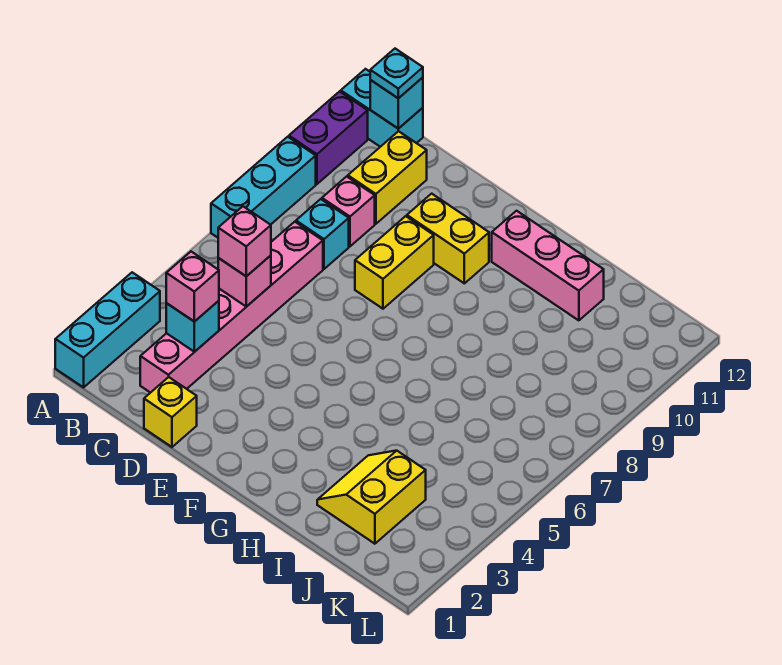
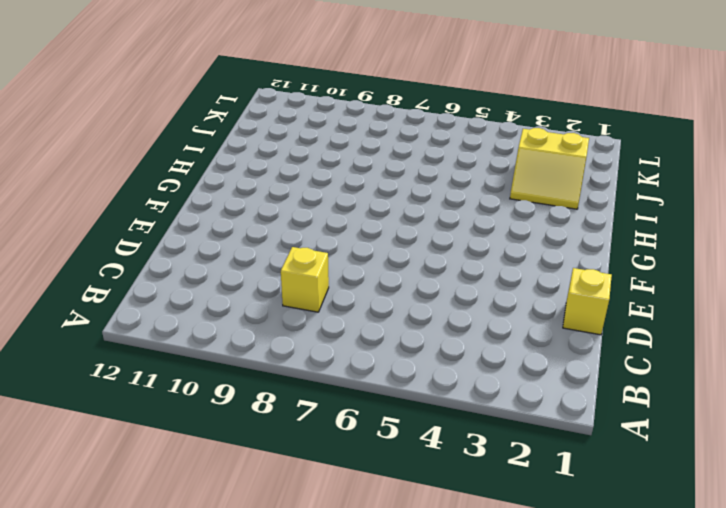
yellow brick C8 level 1 -> cyan brick C8 level 1
none -> cyan brick A1:A3 level 1
none -> cyan brick A7:A9 level 1
none -> purple brick A10:A11 level 1

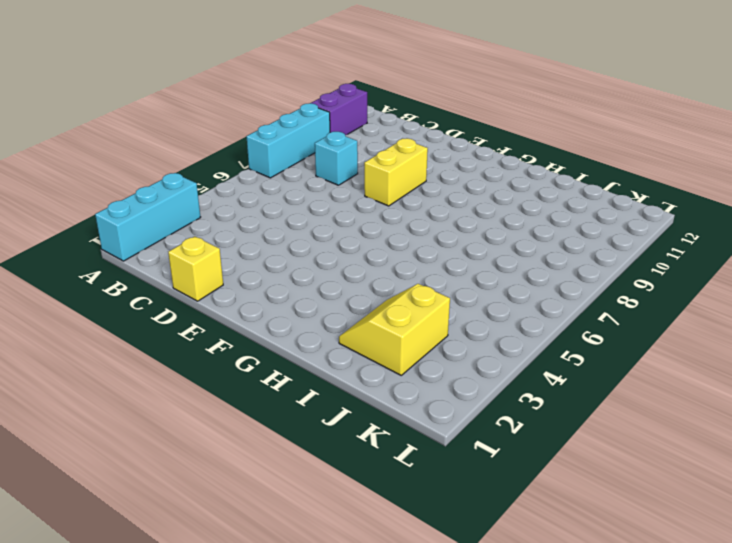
none -> cyan brick A12:B12 level 1
none -> pink brick C2:C7 level 1
none -> pink brick C9 level 1

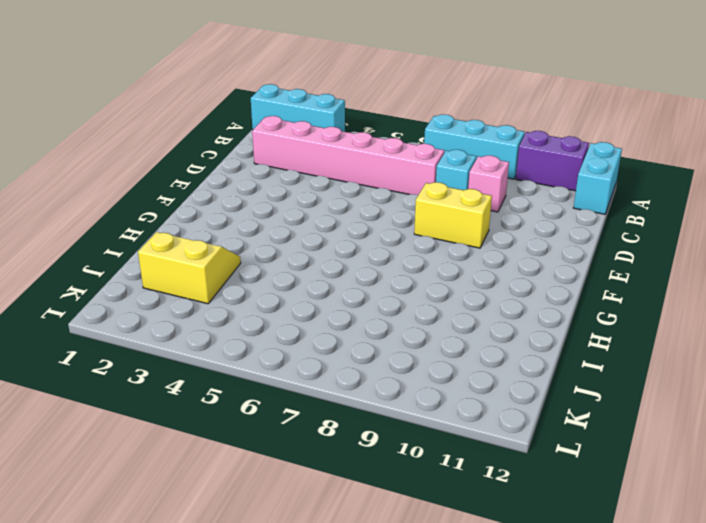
none -> yellow brick C10:C11 level 1
none -> yellow brick D1 level 1
none -> yellow brick E10:F10 level 1

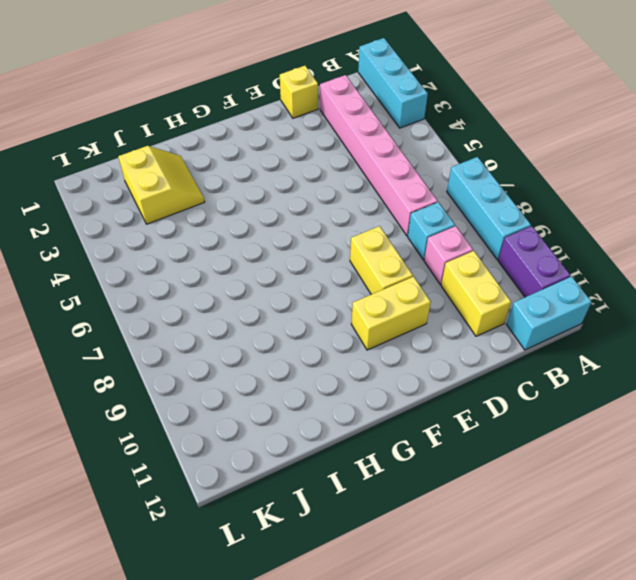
none -> pink brick G11:I11 level 1
none -> cyan brick B12 level 2
none -> cyan brick C3 level 2

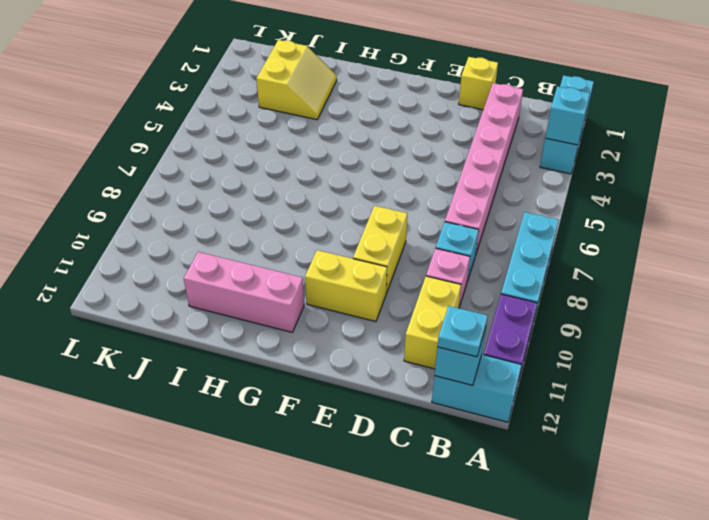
cyan brick A3 level 2 -> cyan brick C3 level 2
none -> pink brick C5 level 2
none -> pink brick C3 level 3
none -> pink brick C5 level 3

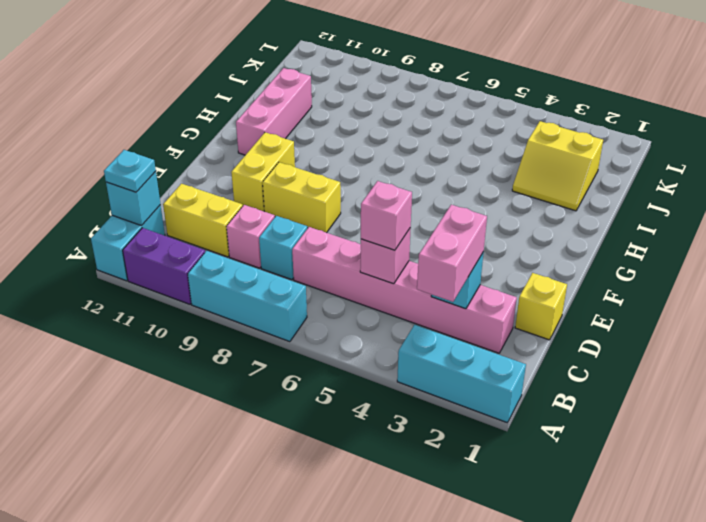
pink brick B3:C3 level 3 -> pink brick C3 level 3

